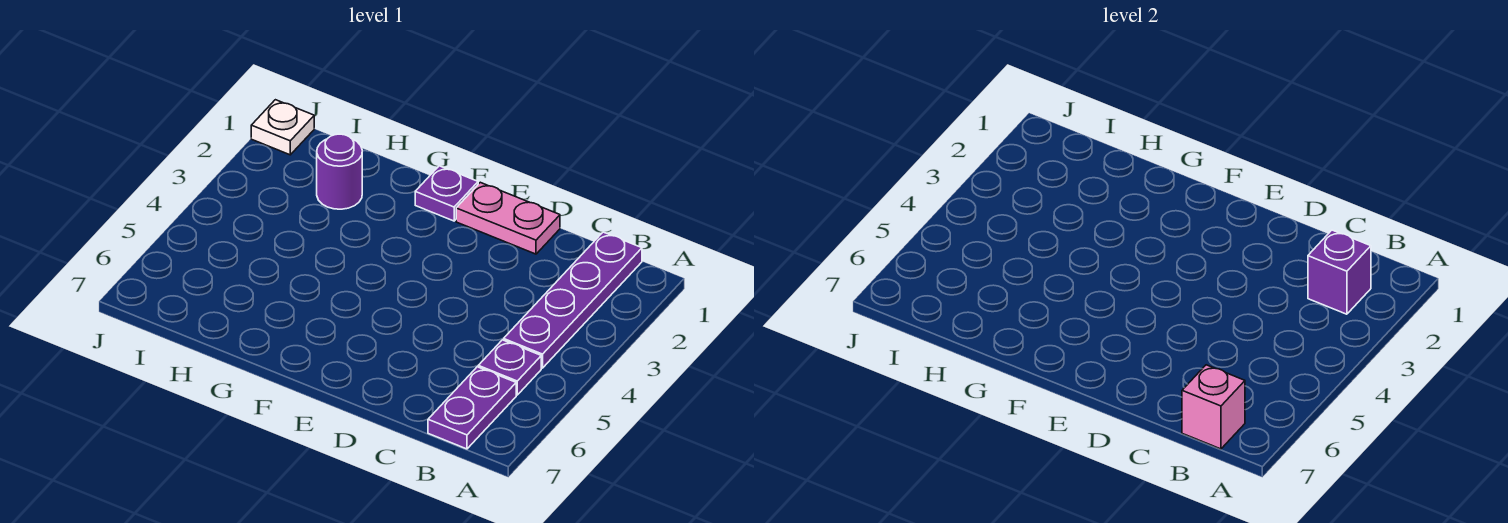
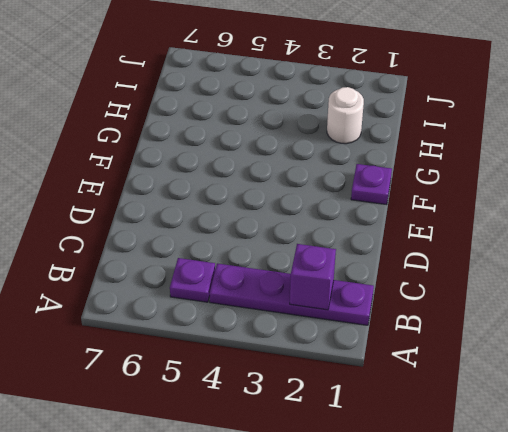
white round brick H2 level 1 -> purple round brick H2 level 1
none -> purple plate B6:B7 level 1
none -> pink plate D1:E1 level 1

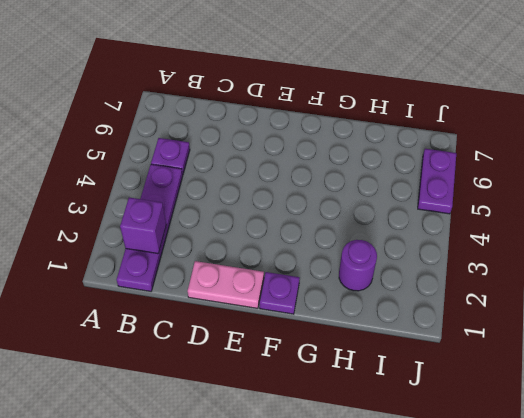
purple plate J5:J6 level 1 -> purple plate B6:B7 level 1
none -> white plate J1 level 1
none -> pink brick B7 level 2

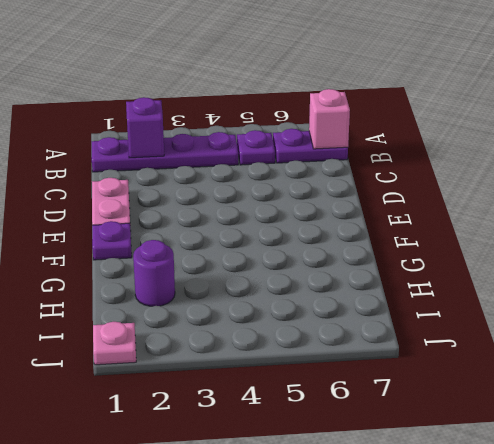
pink plate J1 level 1 -> white plate J1 level 1

